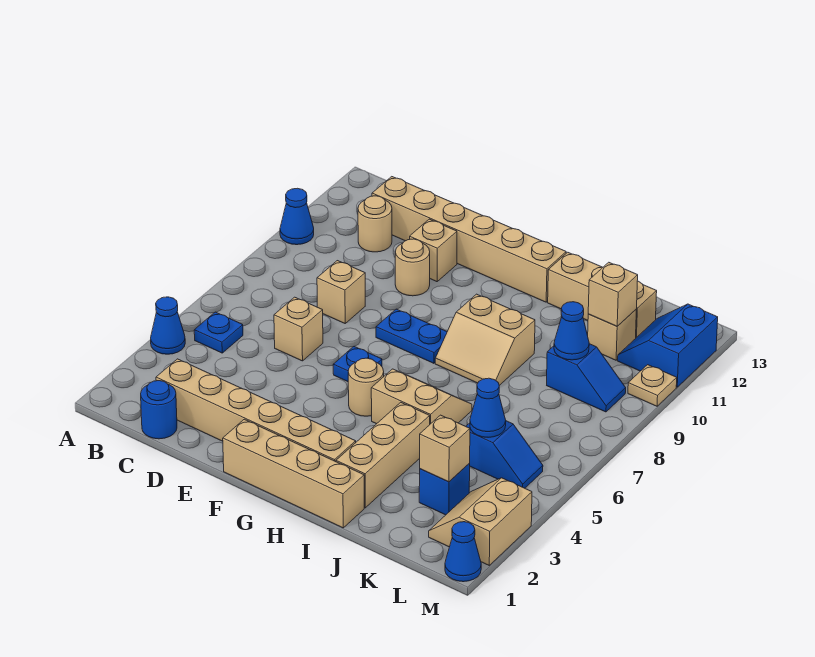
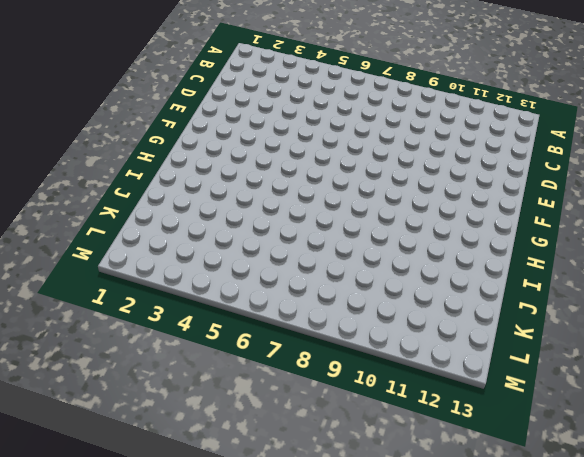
none -> blue cone A4 level 1
none -> blue cone A10 level 1
none -> blue plate B5 level 1
none -> blue round brick C1 level 1

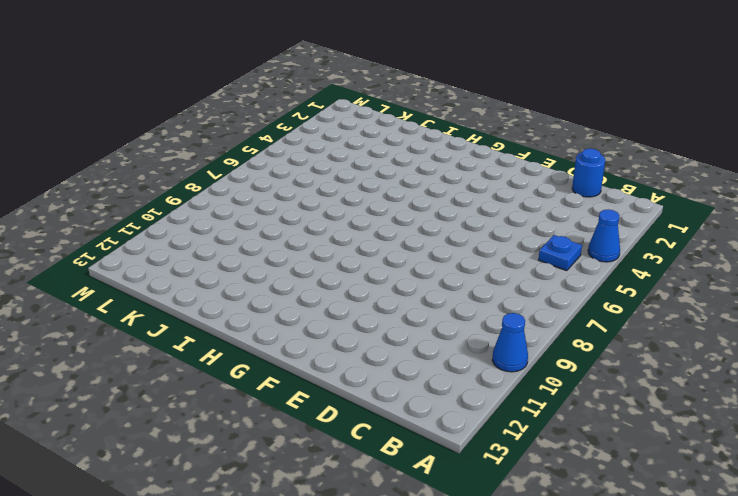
none -> tan brick C2:H2 level 1
none -> tan round brick C11 level 1
none -> tan brick C12:H12 level 1
none -> tan brick D6 level 1

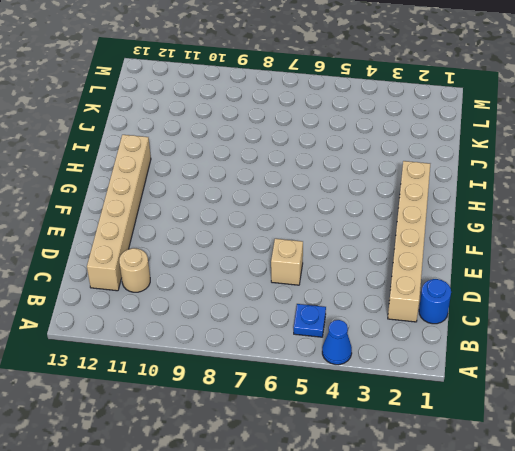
none -> blue cone A10 level 1
none -> tan brick D8 level 1
none -> tan round brick E10 level 1
none -> tan brick E11 level 1

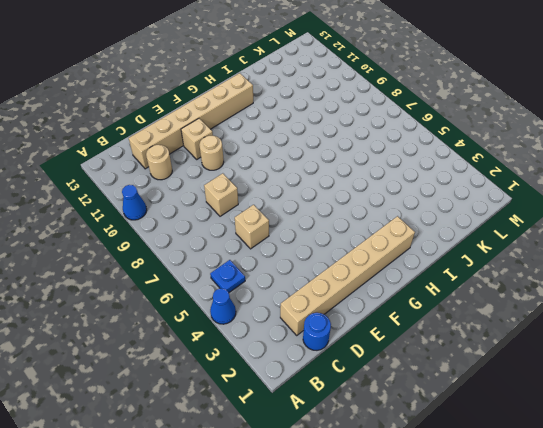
none -> tan brick F1:I1 level 1
none -> blue plate F6 level 1
none -> blue plate F8:G8 level 1
none -> tan round brick G5 level 1

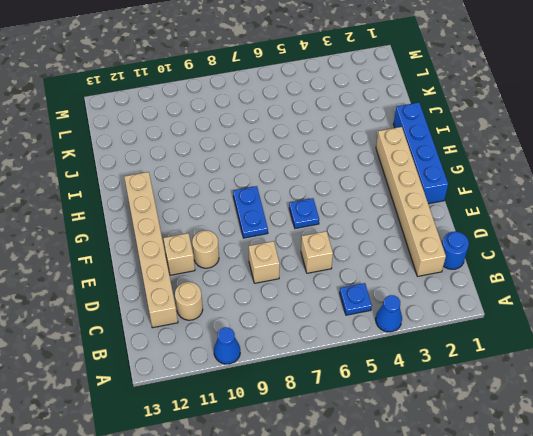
blue brick F1:I1 level 1 -> tan brick F1:I1 level 1
none -> tan round brick G5 level 1
none -> tan slope H5:I6 level 1 top 5
none -> tan slope H8:I9 level 1 top 9
none -> tan brick I2:I4 level 1

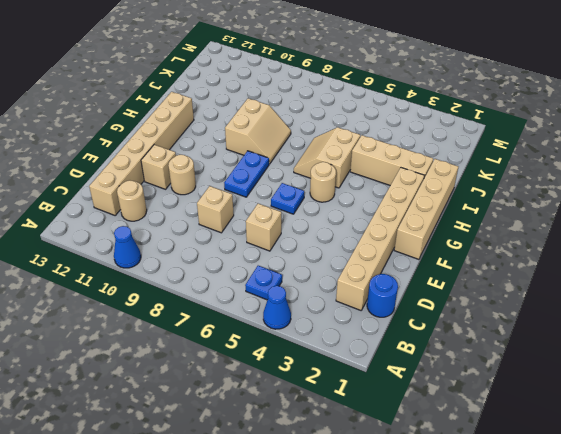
none -> tan brick I12:K12 level 1
none -> blue brick K3 level 1
none -> blue slope K5:L5 level 1 top K
none -> blue slope K9:L9 level 1 top K

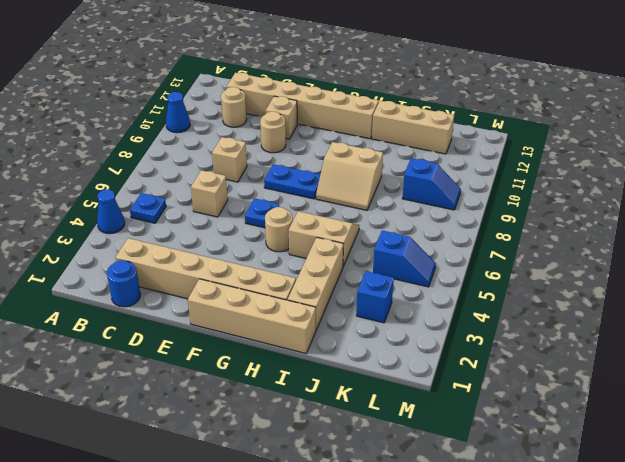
none -> tan brick K11 level 1
none -> tan slope L2:M3 level 1 top M
none -> blue slope L11:M12 level 1 top M
none -> blue cone M1 level 1

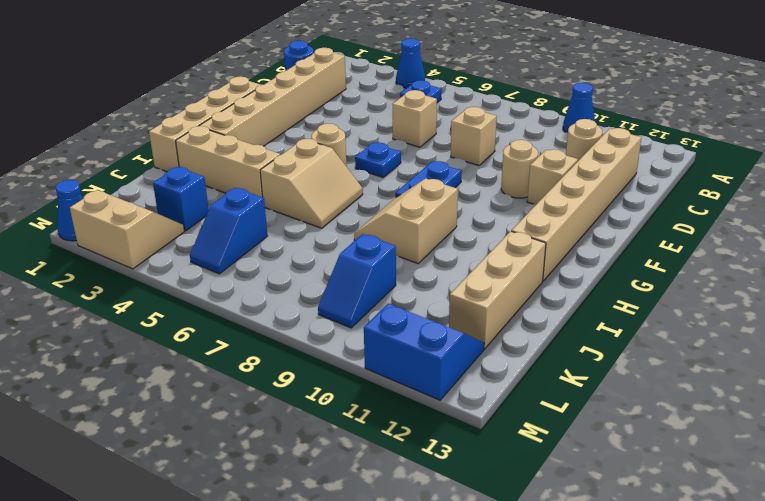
none -> tan brick K11 level 1
none -> tan plate M10 level 1
none -> tan brick K3 level 2
none -> blue cone K5 level 2

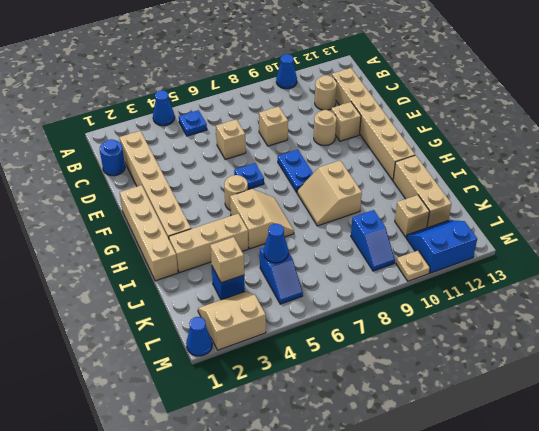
none -> blue cone K9 level 2
none -> tan brick K11 level 2

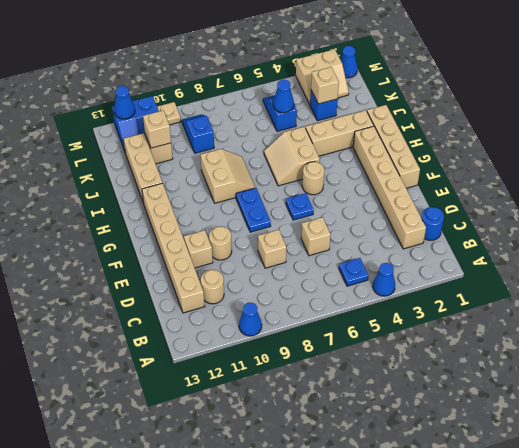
blue cone M12 level 2 -> blue cone K9 level 2

